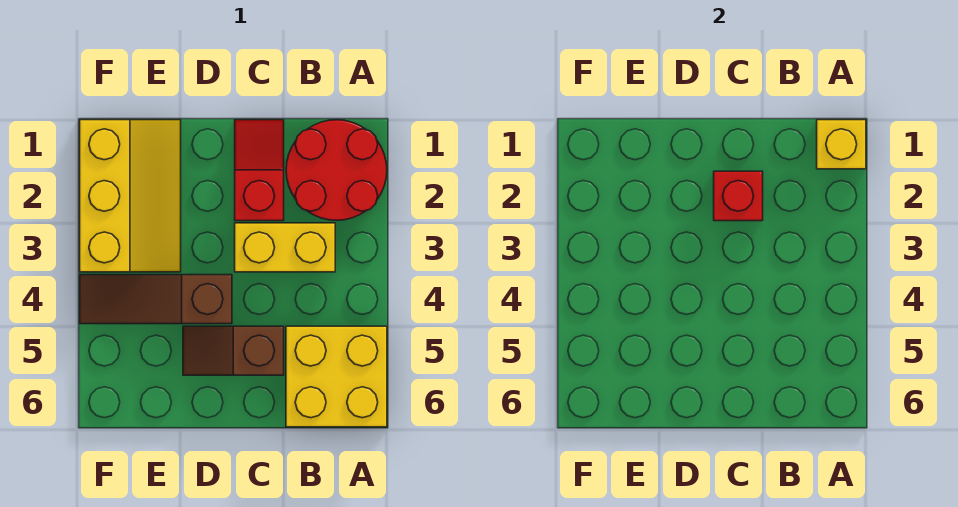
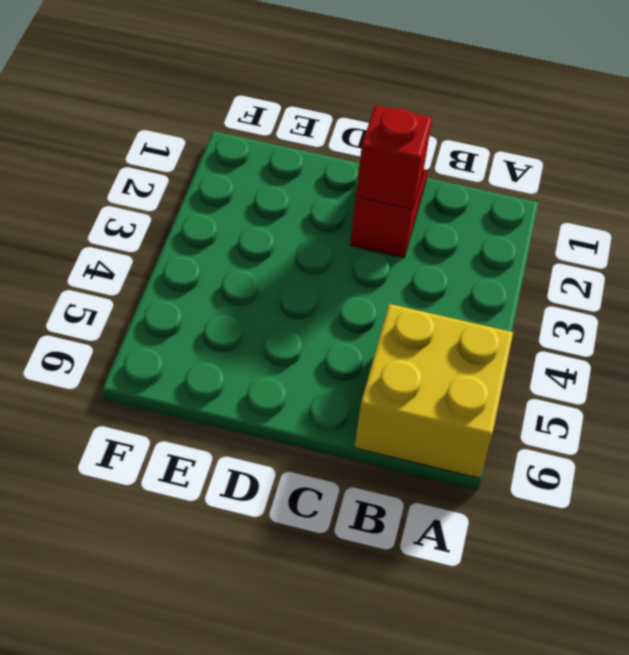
none -> red round brick A1:B2 level 1
none -> yellow brick B3:C3 level 1

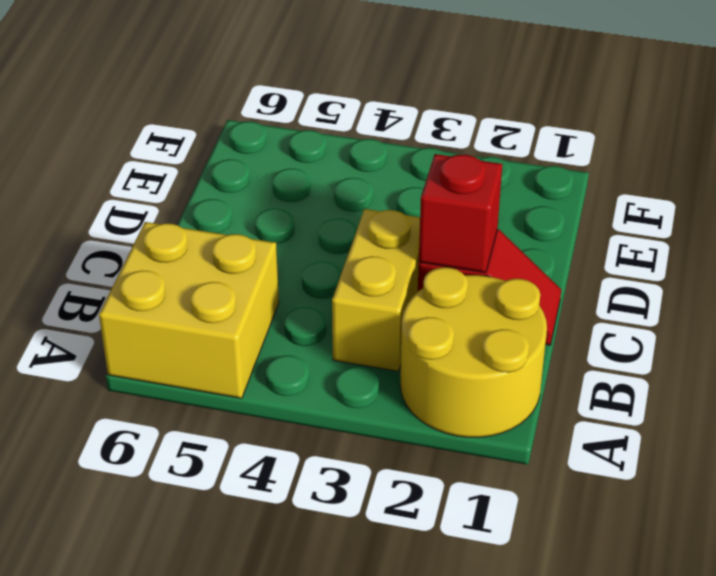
yellow round brick A1:B2 level 1 -> red round brick A1:B2 level 1
none -> brown slope C5:D5 level 1 top C
none -> brown slope D4:F4 level 1 top D

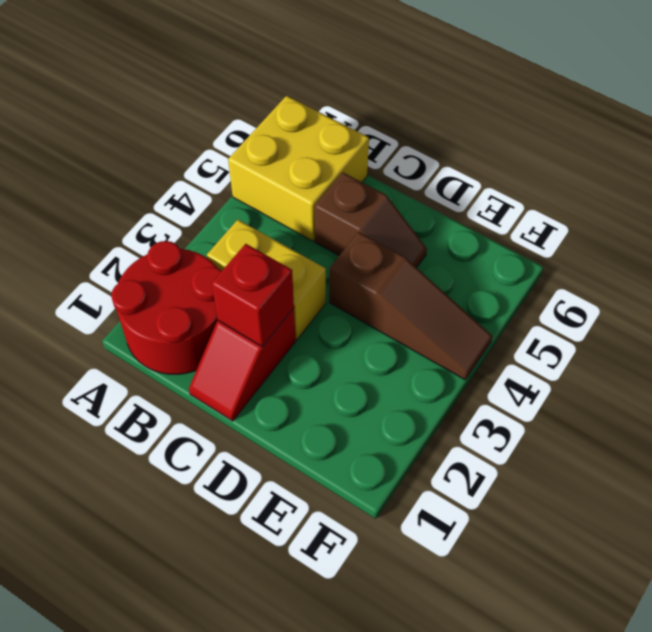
none -> yellow slope E1:F3 level 1 top F
none -> yellow brick A1 level 2

